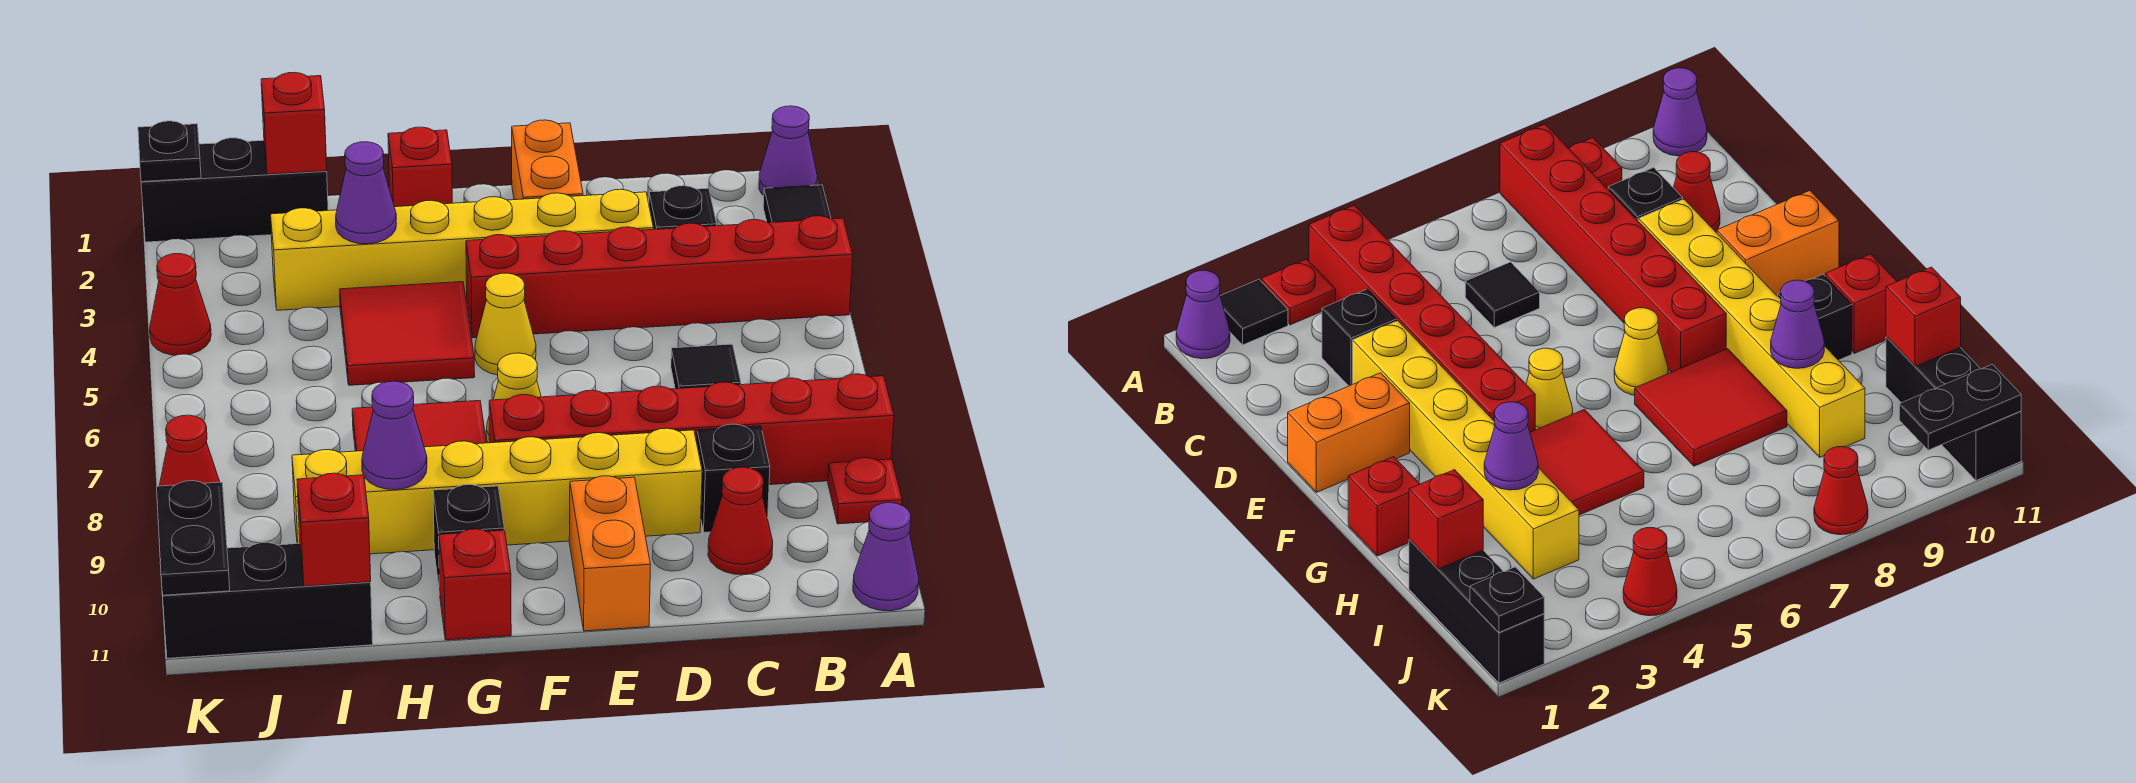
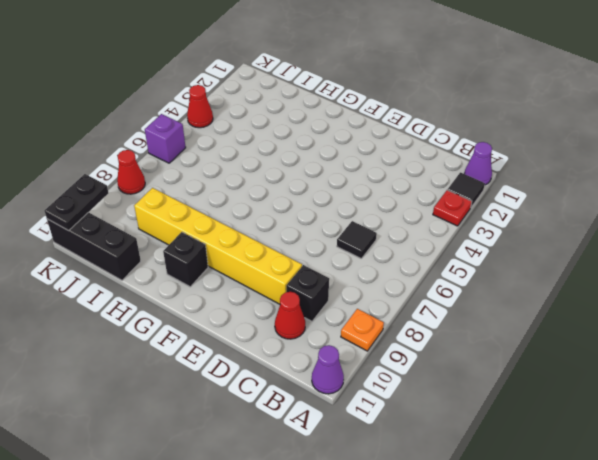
orange plate A9 level 1 -> red plate A9 level 1
purple brick K6 level 1 -> none
none -> red brick A4:F4 level 1
none -> red brick A8:F8 level 1
none -> black brick C3 level 1
none -> yellow brick D3:I3 level 1

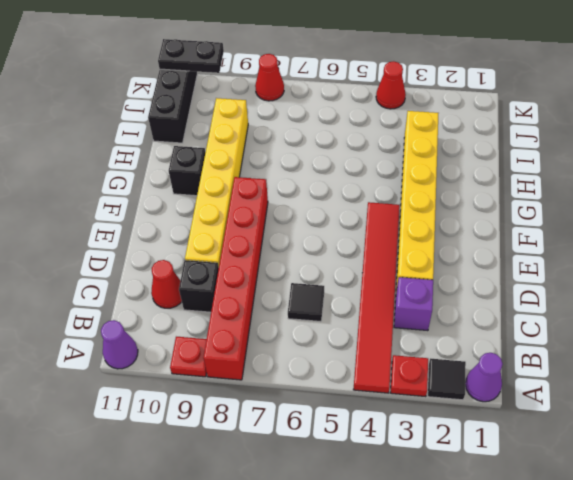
red tile A4:F4 level 1 -> red brick A4:F4 level 1
purple brick C3 level 1 -> black brick C3 level 1
none -> orange brick E1:E2 level 1
none -> orange brick E10:E11 level 1
none -> yellow cone F5 level 1
none -> yellow cone F7 level 1

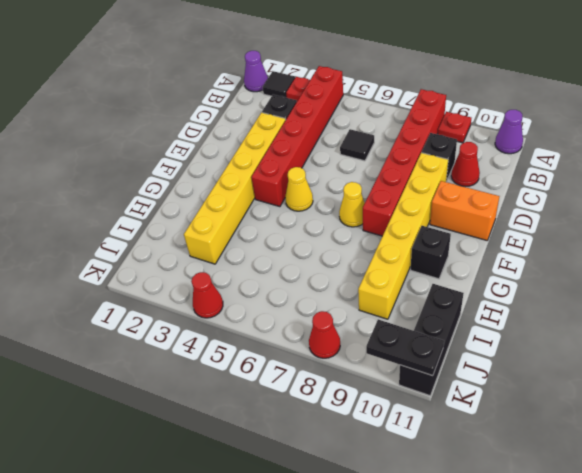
none -> orange brick E1:E2 level 1
none -> red brick G1 level 1
none -> red tile G4:H5 level 1
none -> red tile G7:H8 level 1

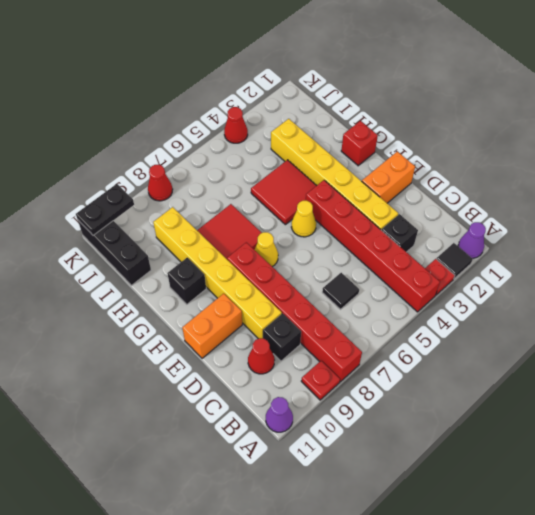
none -> red brick G11 level 1
none -> black brick I1:K1 level 1
none -> purple cone H3 level 2
none -> purple cone H9 level 2

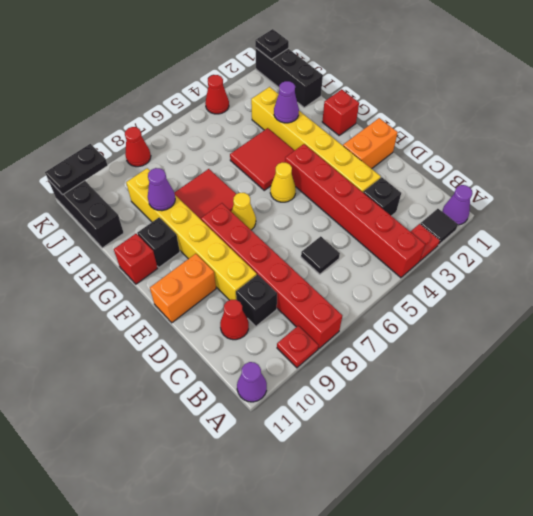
none -> red brick I1 level 2
none -> red brick I11 level 2

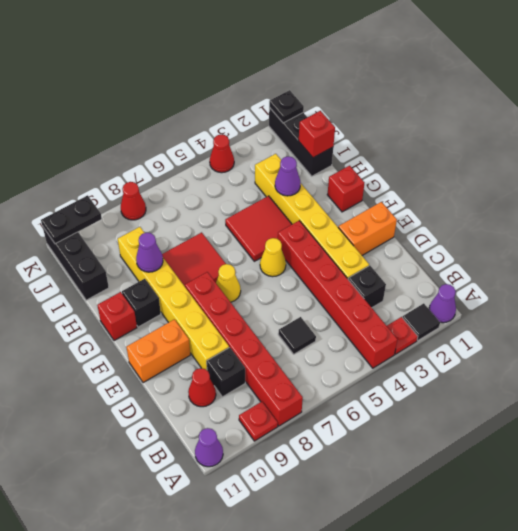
none -> red brick I11 level 2

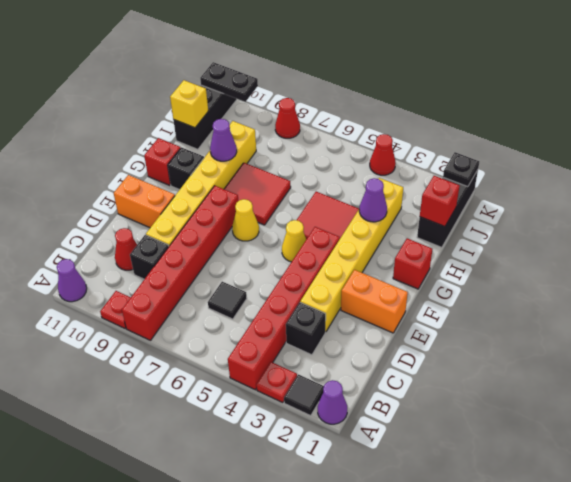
yellow brick I11 level 2 -> red brick I11 level 2

